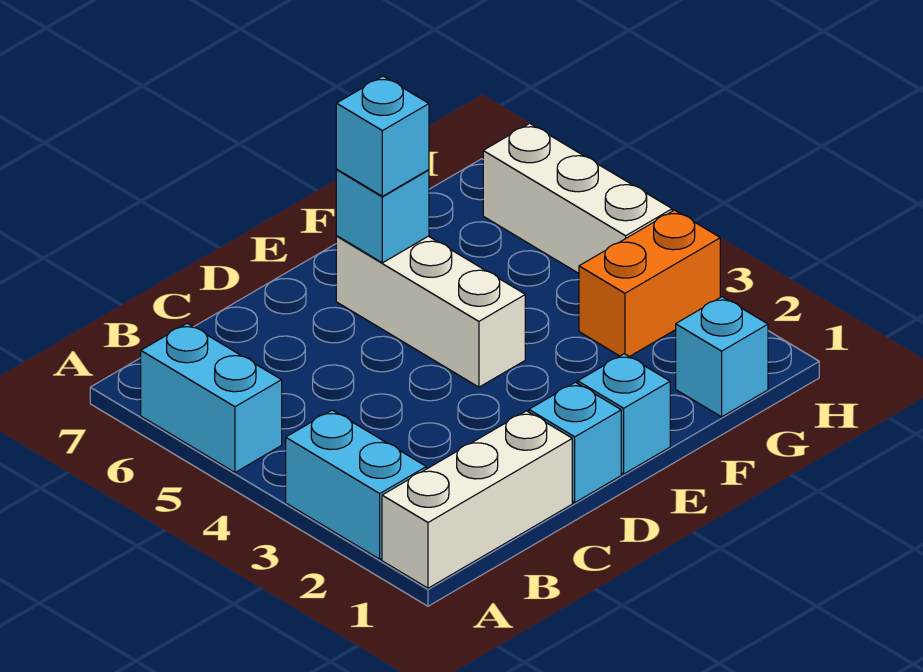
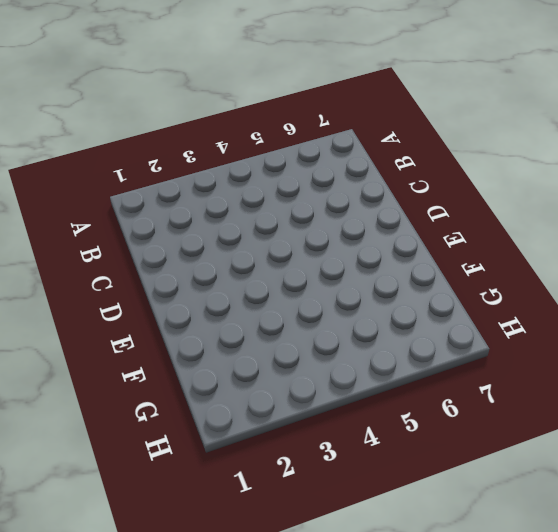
none -> white brick A1:C1 level 1
none -> cyan brick A2:A3 level 1

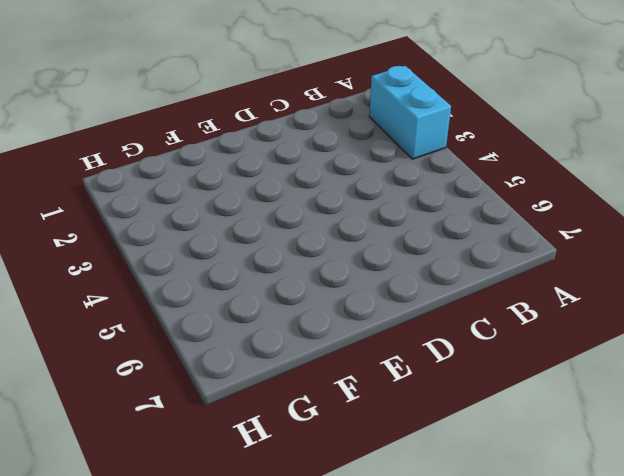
none -> white brick A1:C1 level 1
none -> cyan brick A5:A6 level 1

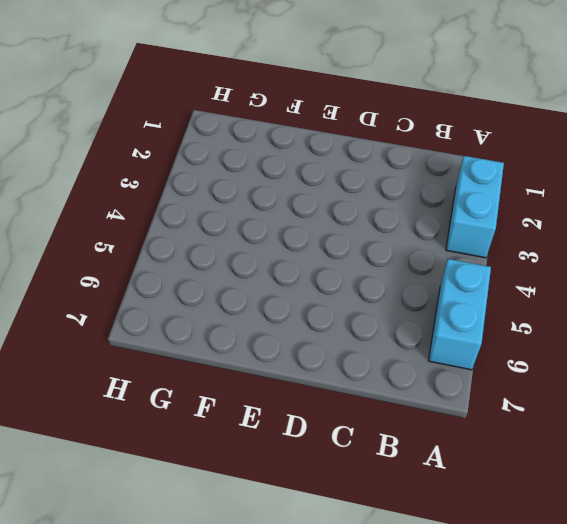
none -> white brick A1:C1 level 1
none -> cyan brick D1 level 1

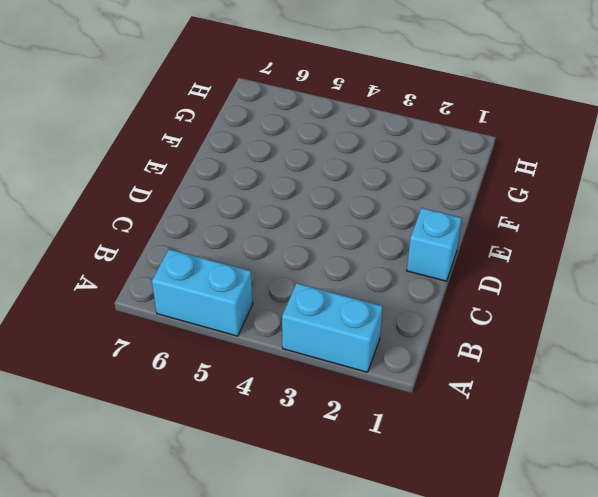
none -> white brick A1:C1 level 1
none -> cyan brick E1 level 1

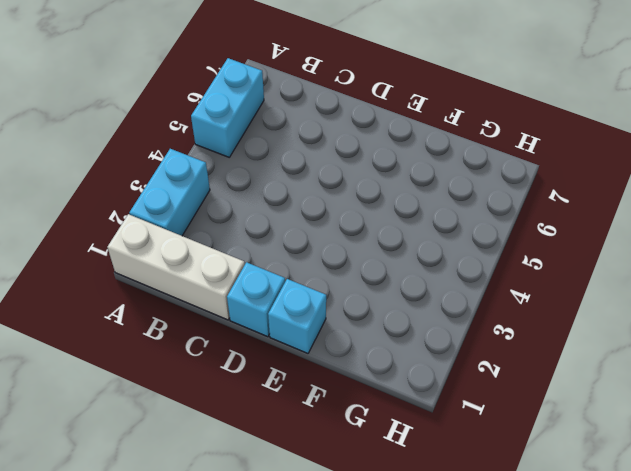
none -> white brick E4:E6 level 1
none -> cyan brick G1 level 1

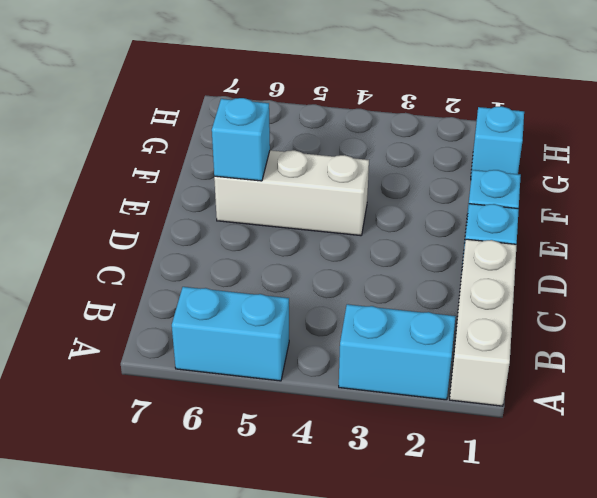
none -> orange brick G3:H3 level 1
none -> white brick H4:H6 level 1

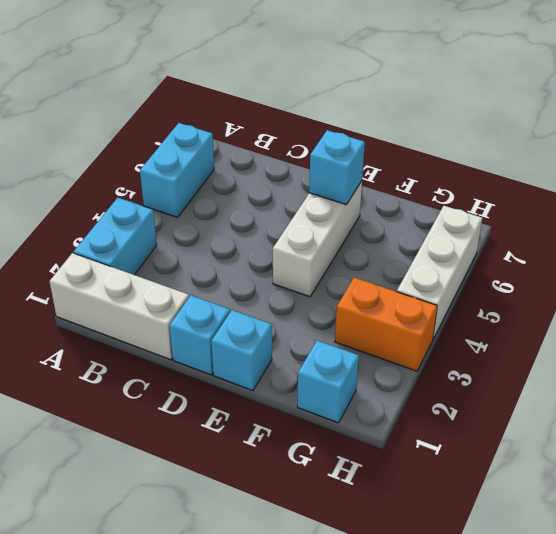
none -> cyan brick E6 level 3

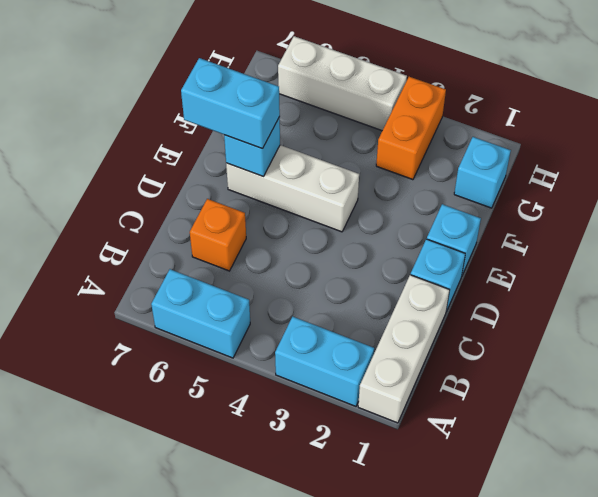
orange brick C6 level 1 -> none
cyan brick E6:E7 level 3 -> cyan brick E6 level 3

